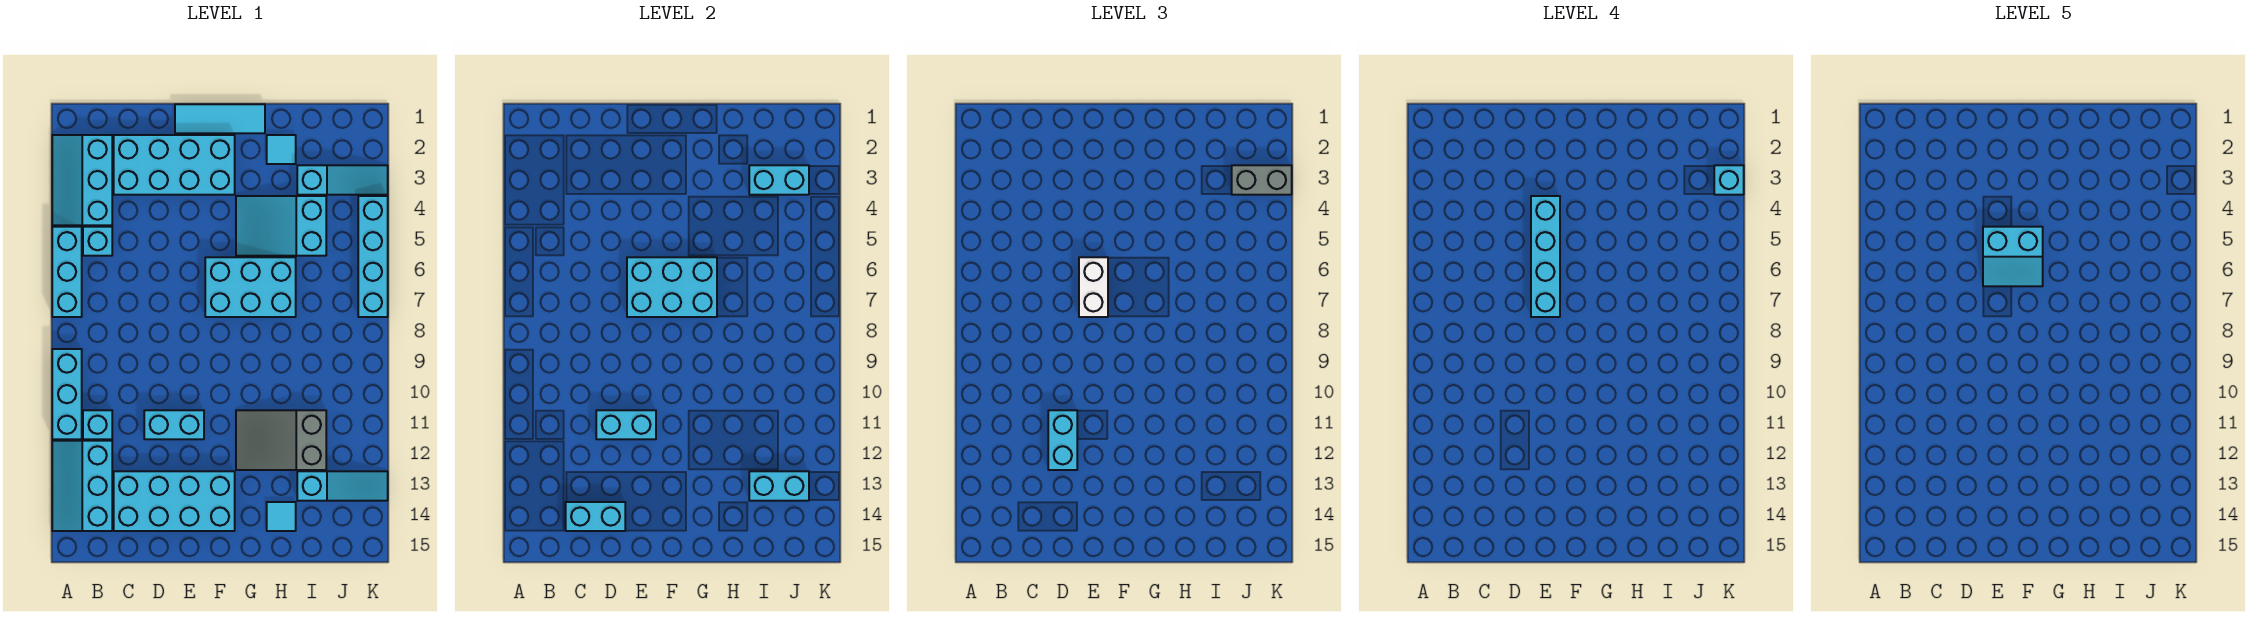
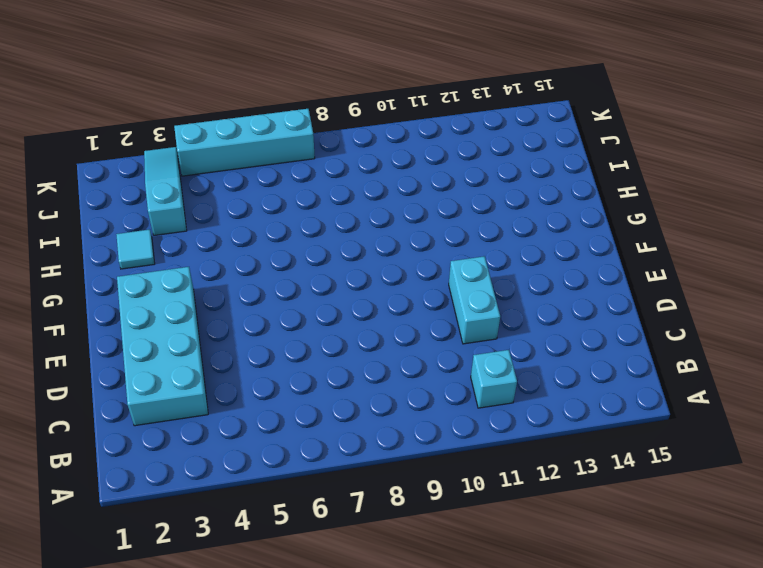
none -> cyan slope A2:B4 level 1 top B
none -> cyan brick A5:A7 level 1
none -> cyan brick A9:A11 level 1

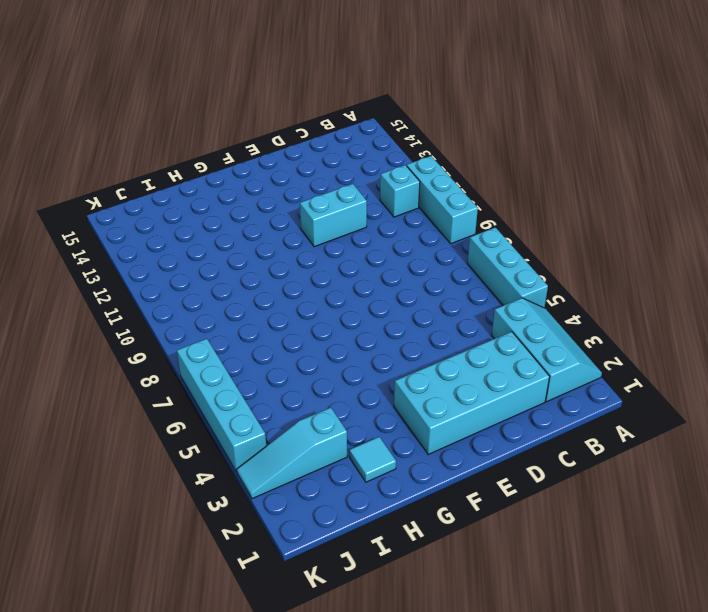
none -> cyan slope A12:B14 level 1 top B
none -> cyan brick B5 level 1
none -> cyan brick C13:F14 level 1

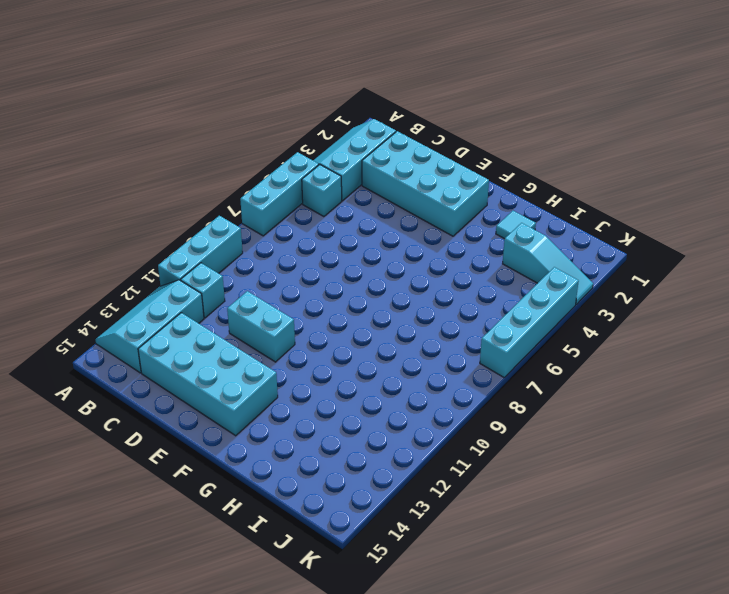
none -> cyan tile E1:G1 level 1
none -> cyan brick F6:H7 level 1
none -> cyan slope G4:I5 level 1 top I

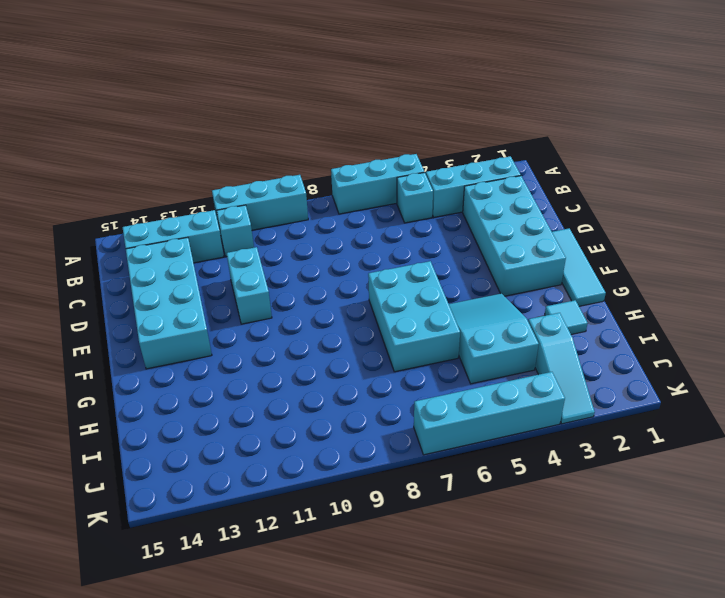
none -> grey slope G11:I12 level 1 top I
none -> cyan tile H14 level 1
none -> cyan slope I13:K13 level 1 top I

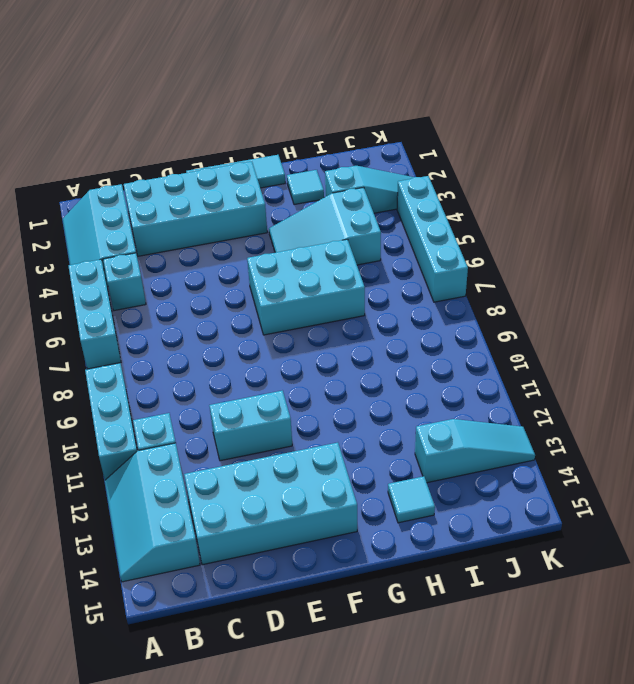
none -> grey slope G11:I12 level 1 top I
none -> cyan brick C14:D14 level 2
none -> cyan brick D11:E11 level 2

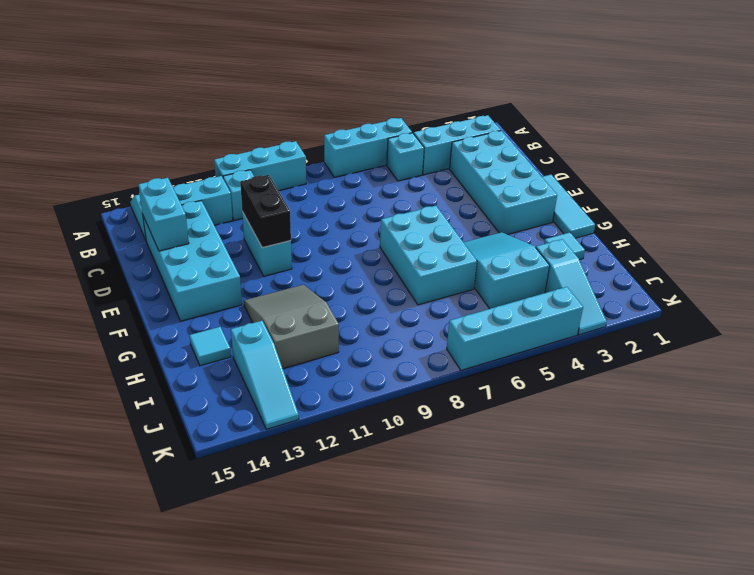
black brick D11:E11 level 2 -> cyan brick D11:E11 level 2
none -> cyan brick E6:G7 level 2
none -> cyan brick I3:J3 level 2
none -> cyan brick I13:J13 level 2

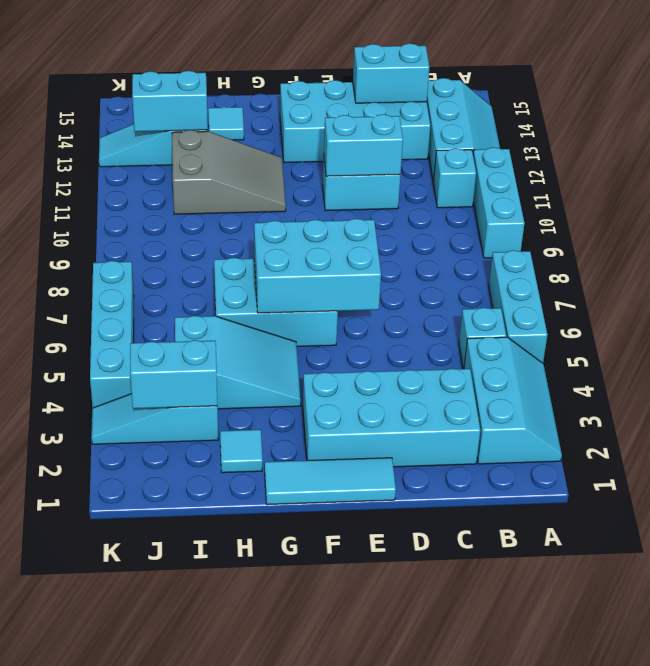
none -> cyan brick D11:D12 level 3
none -> white brick E6:E7 level 3
none -> grey brick J3:K3 level 3

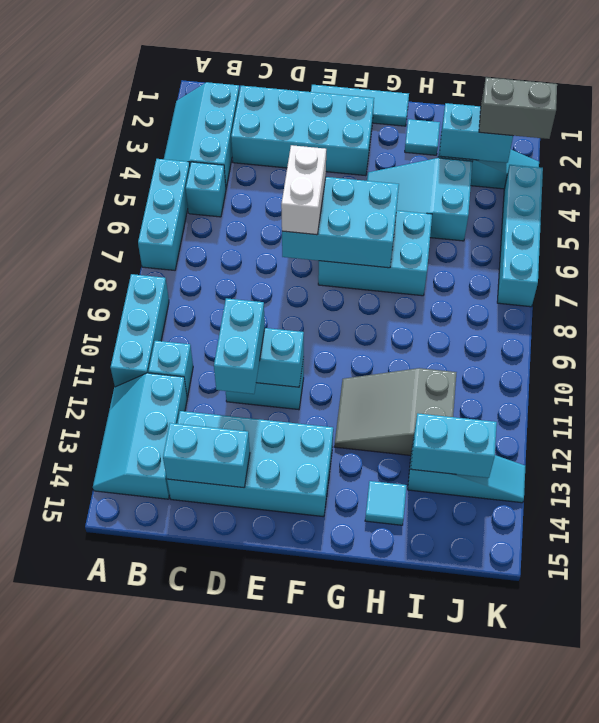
none -> cyan brick E4:E7 level 4
none -> cyan brick K3 level 4
none -> cyan slope E5:F6 level 5 top 5

